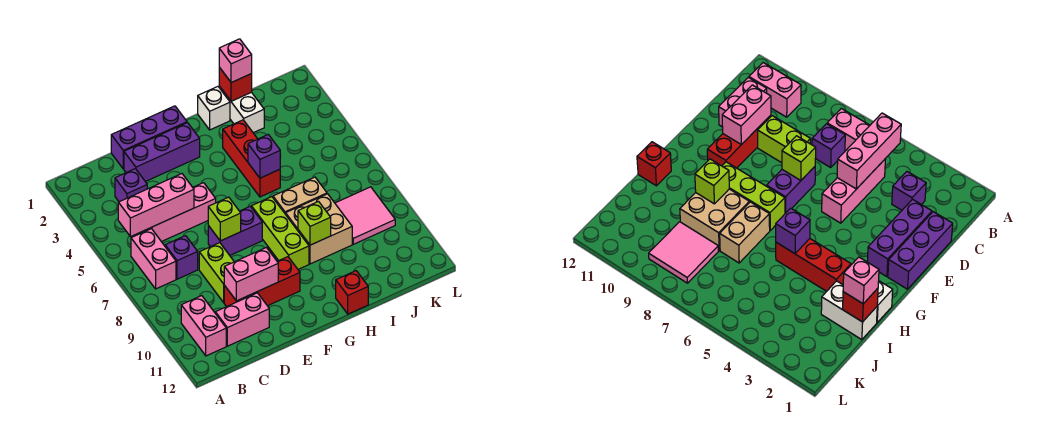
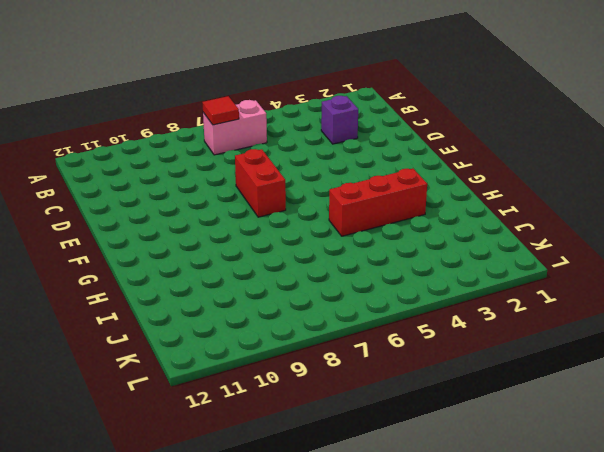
red tile B7 level 2 -> none
red brick E7:F7 level 1 -> purple brick E7:F7 level 1
none -> pink brick B10:B11 level 1
none -> pink brick C5:E5 level 1
none -> purple brick C7 level 1

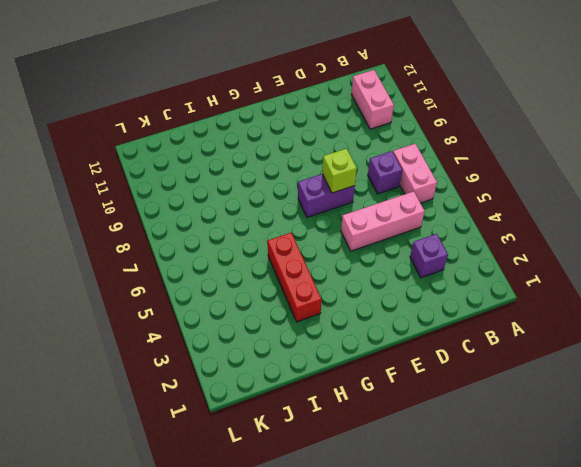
none -> pink brick C11:D11 level 1
none -> purple brick D1:F1 level 1
none -> purple brick D2:F2 level 1

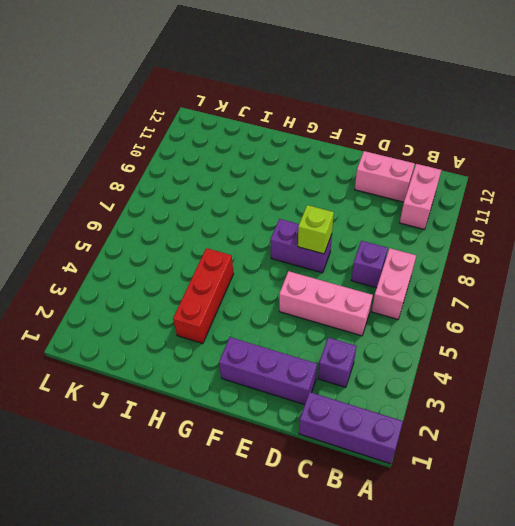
purple brick A1:C1 level 1 -> purple brick D1:F1 level 1
none -> lime brick D8:D9 level 1
none -> red brick D10:F10 level 1
none -> lime brick G7:G9 level 1

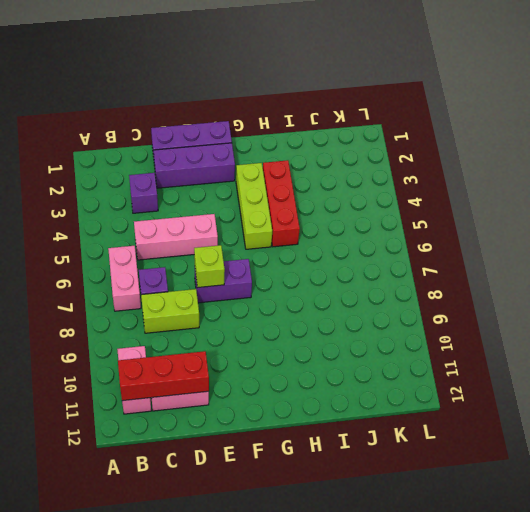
red brick B11:D11 level 2 -> red brick D10:F10 level 1
lime brick C8:D8 level 1 -> lime brick D8:D9 level 1
lime brick G3:G5 level 1 -> lime brick G7:G9 level 1
none -> white brick H1 level 1
none -> tan brick H7:I7 level 1
none -> tan brick H8:I9 level 1

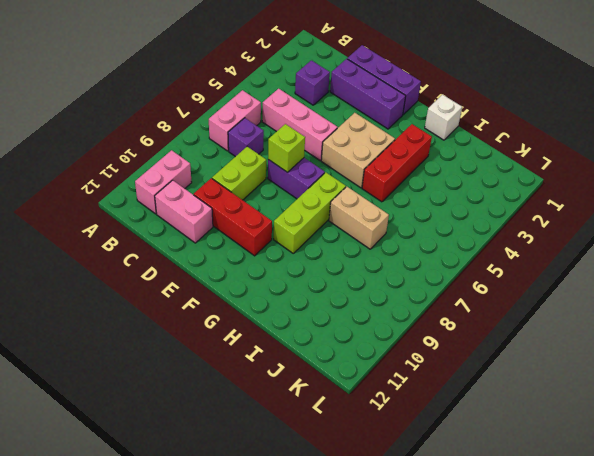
tan brick F4:G5 level 1 -> tan brick H8:I9 level 1
none -> red brick H12 level 1
none -> white brick I1:I2 level 1
none -> pink tile J8:K9 level 1

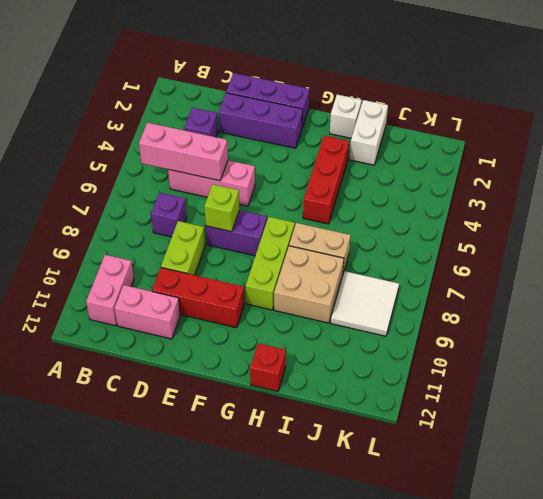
white tile J8:K9 level 1 -> pink tile J8:K9 level 1
none -> pink brick B6:B7 level 1
none -> pink brick D10:E10 level 2
none -> purple brick H5 level 2

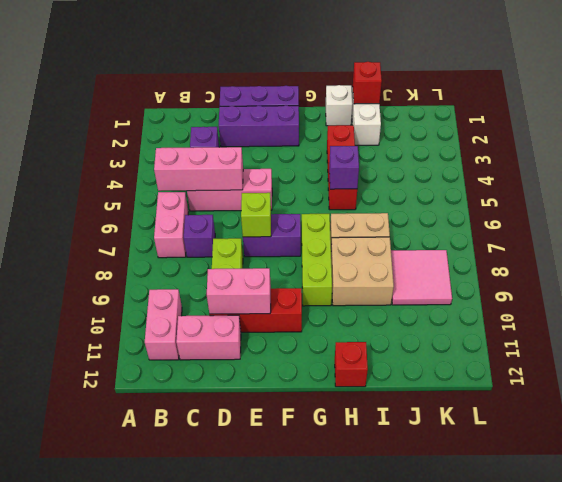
none -> lime brick H9 level 2
none -> pink brick I1 level 3

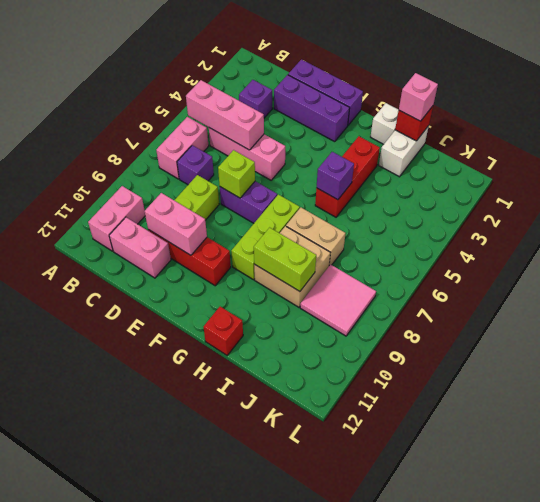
lime brick H9:I9 level 2 -> lime brick H9 level 2

